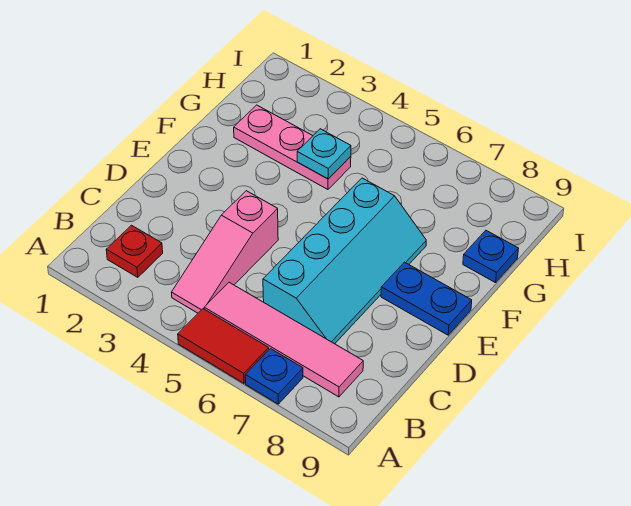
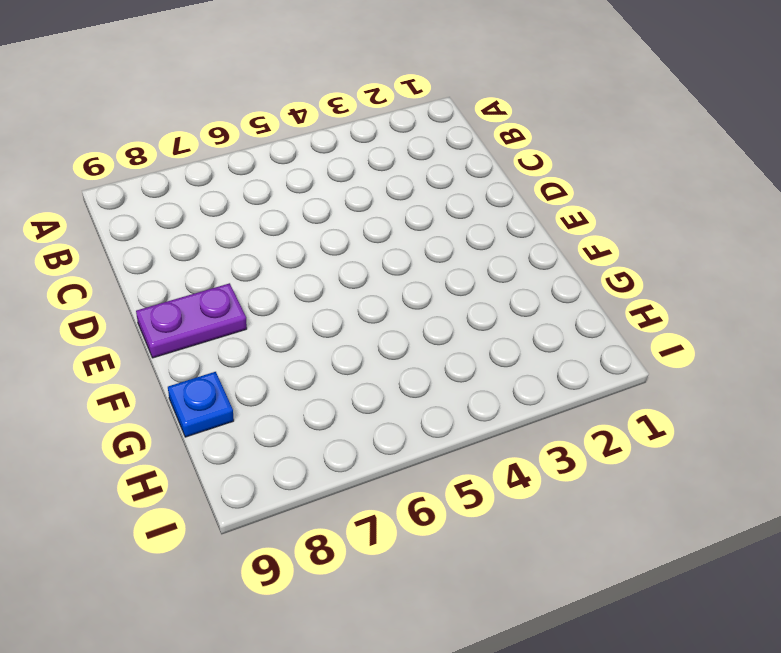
purple plate E8:E9 level 1 -> blue plate E8:E9 level 1
none -> red tile A5:A6 level 1
none -> blue plate A7 level 1

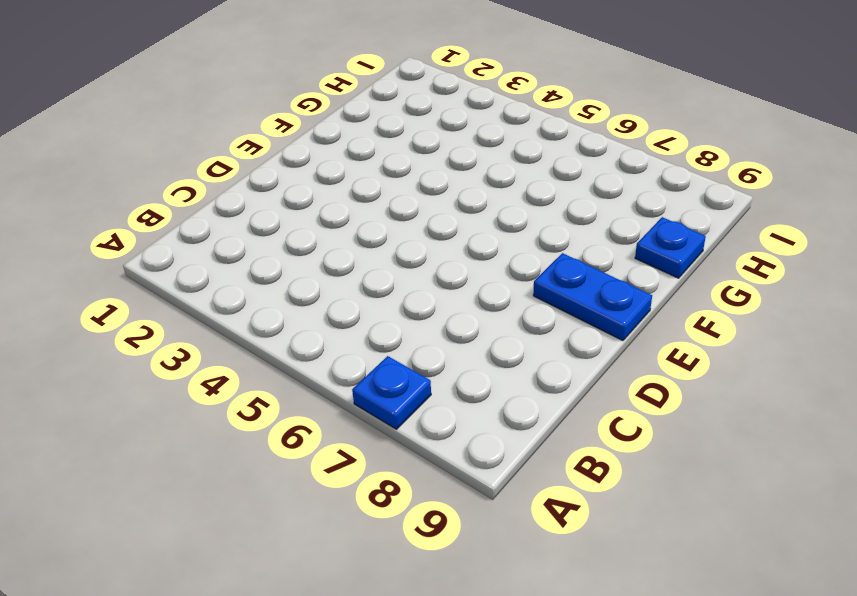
none -> red tile A5:A6 level 1
none -> red plate B2 level 1

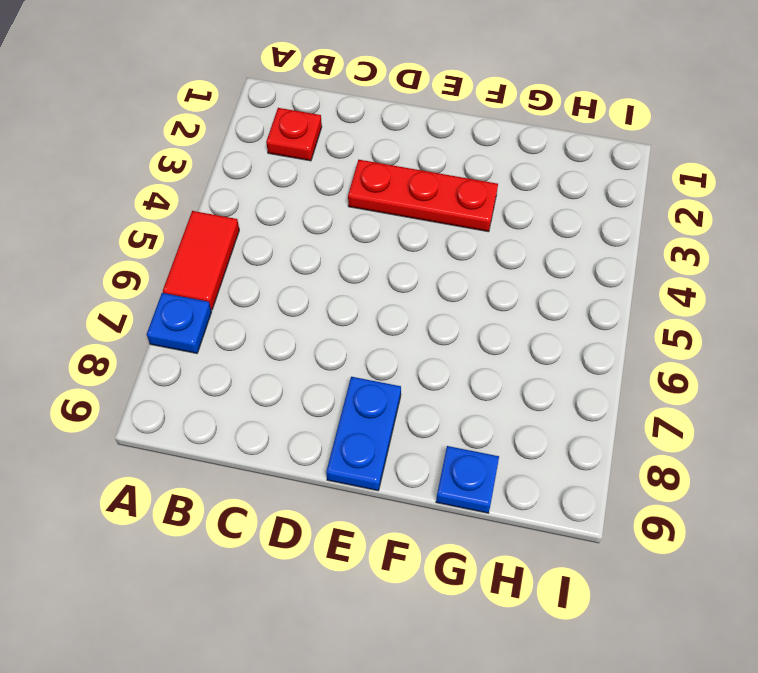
red plate D3:F3 level 1 -> none
none -> pink slope B4:D4 level 1 top D
none -> pink tile B5:B8 level 1

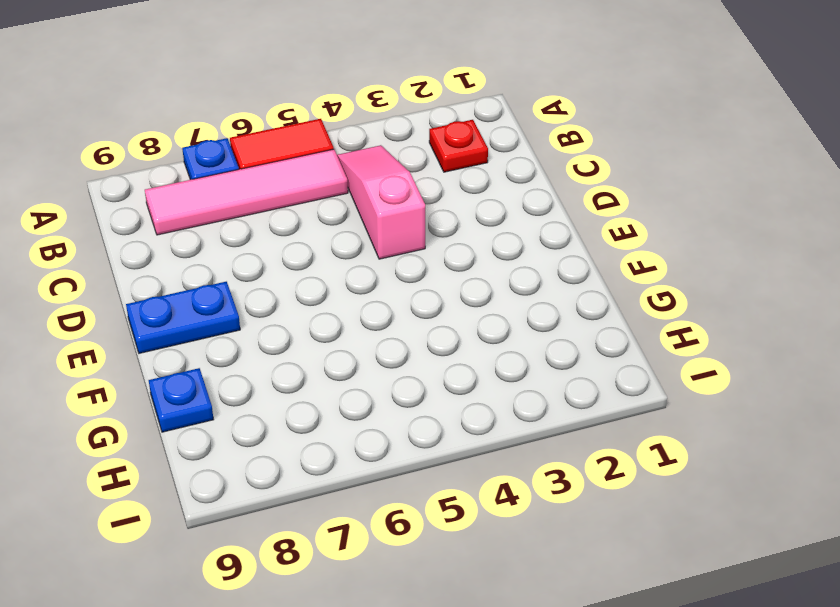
none -> cyan slope C6:F7 level 1 top 6
none -> pink plate G2:G4 level 1

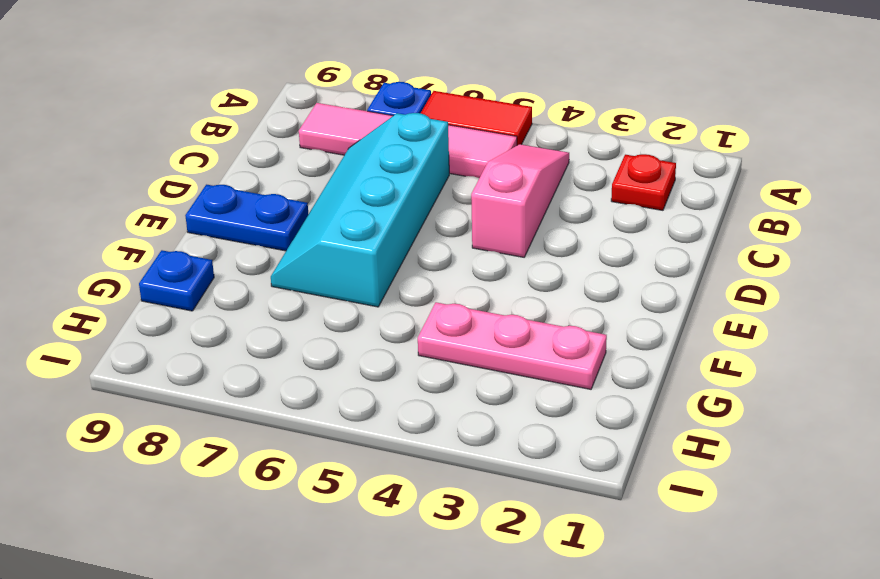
none -> cyan plate G4 level 2

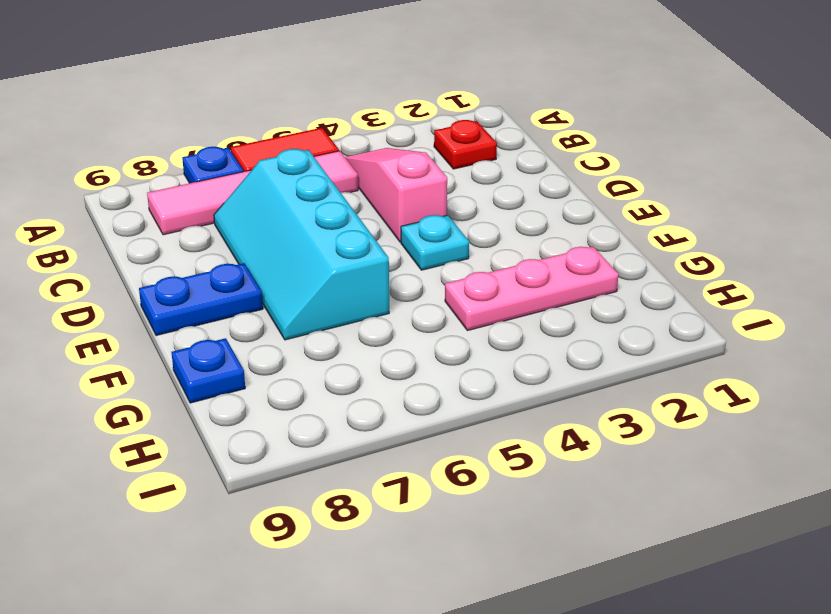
cyan plate E4 level 1 -> cyan plate G4 level 2

